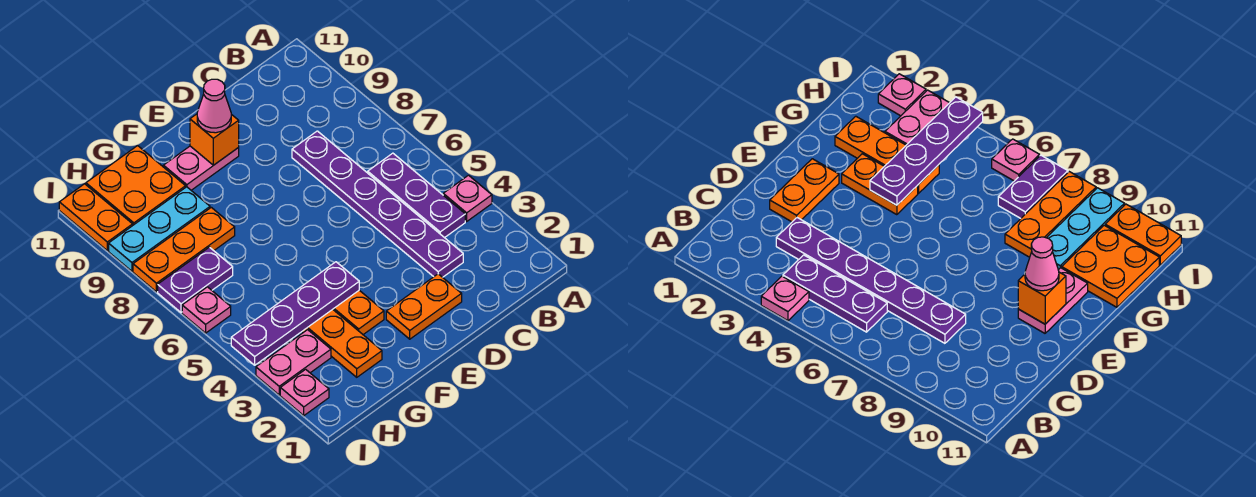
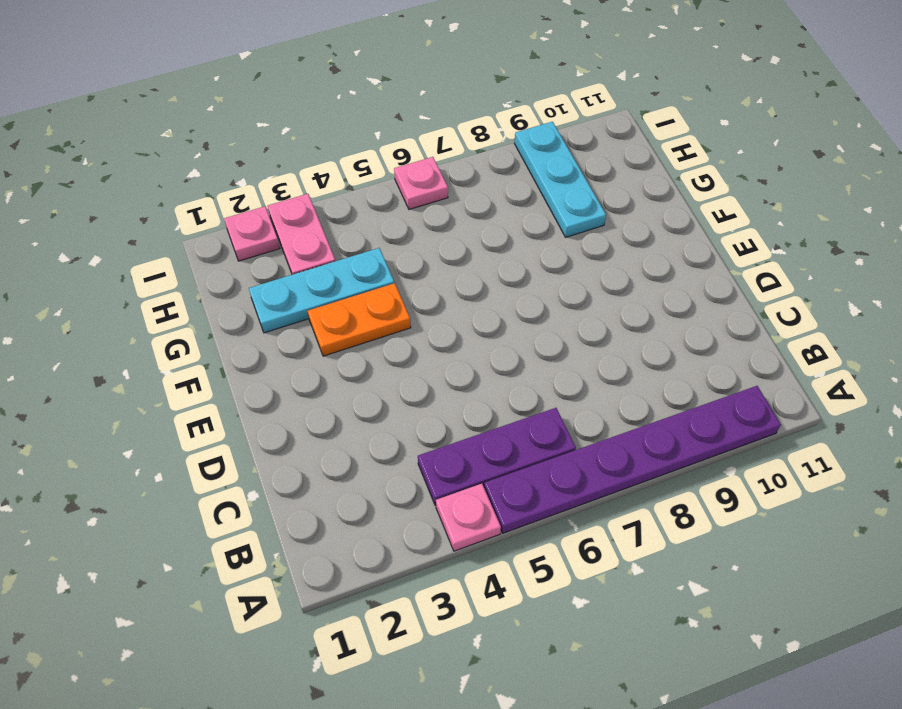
purple plate A5:A10 level 1 -> purple plate C3:C8 level 1
cyan plate G2:G4 level 1 -> orange plate G2:G4 level 1
none -> orange plate D2:E2 level 1
none -> pink plate E10:F10 level 1
none -> orange plate G8:I8 level 1

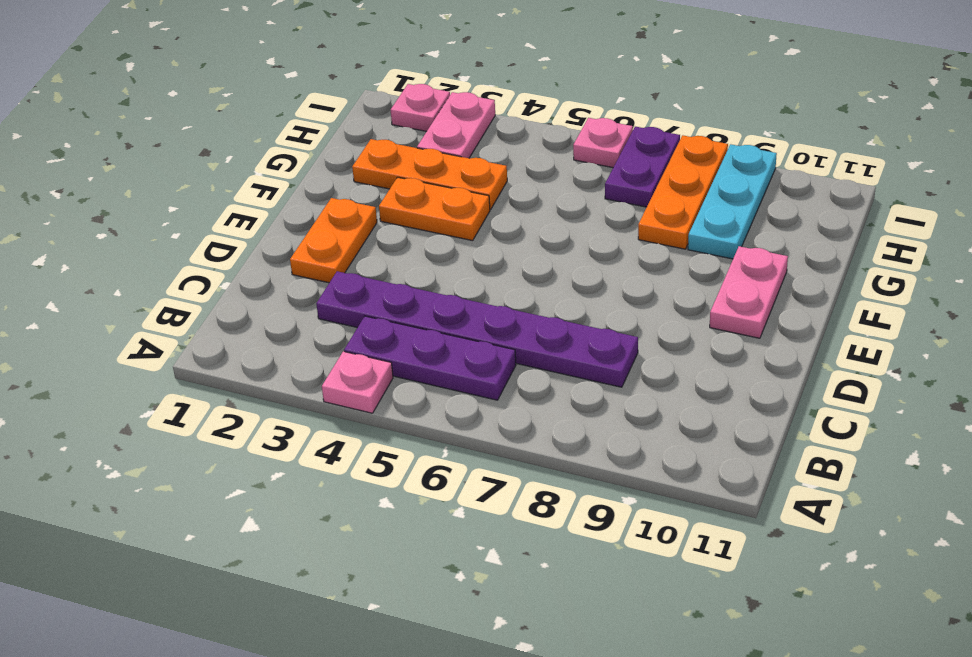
none -> orange plate G10:H11 level 1
none -> orange plate I10:I11 level 1
none -> orange brick E10 level 2

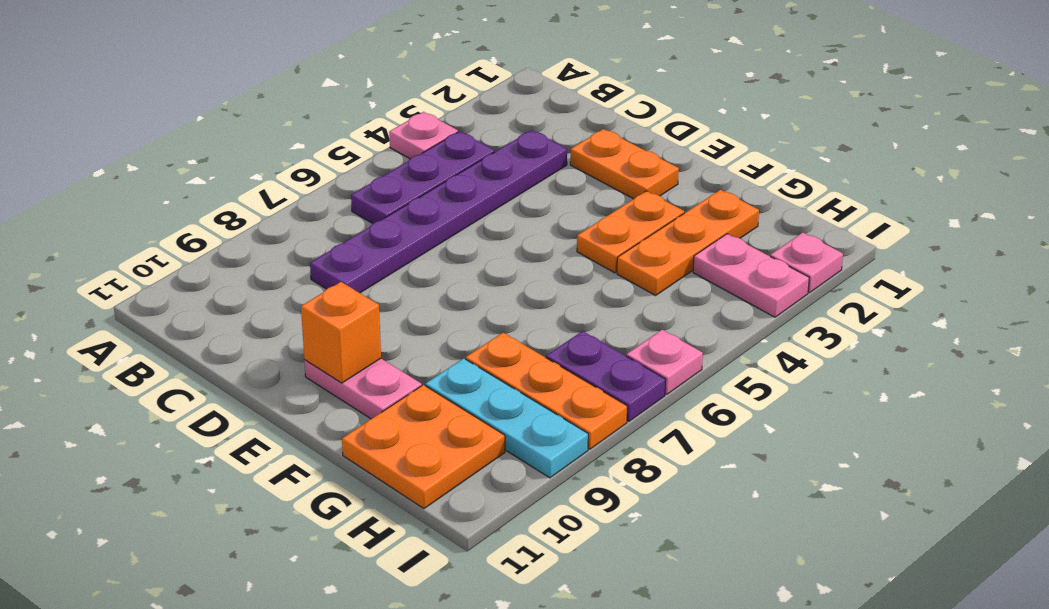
none -> orange plate I10:I11 level 1
none -> purple plate F4:I4 level 2
none -> pink cone E10 level 3

